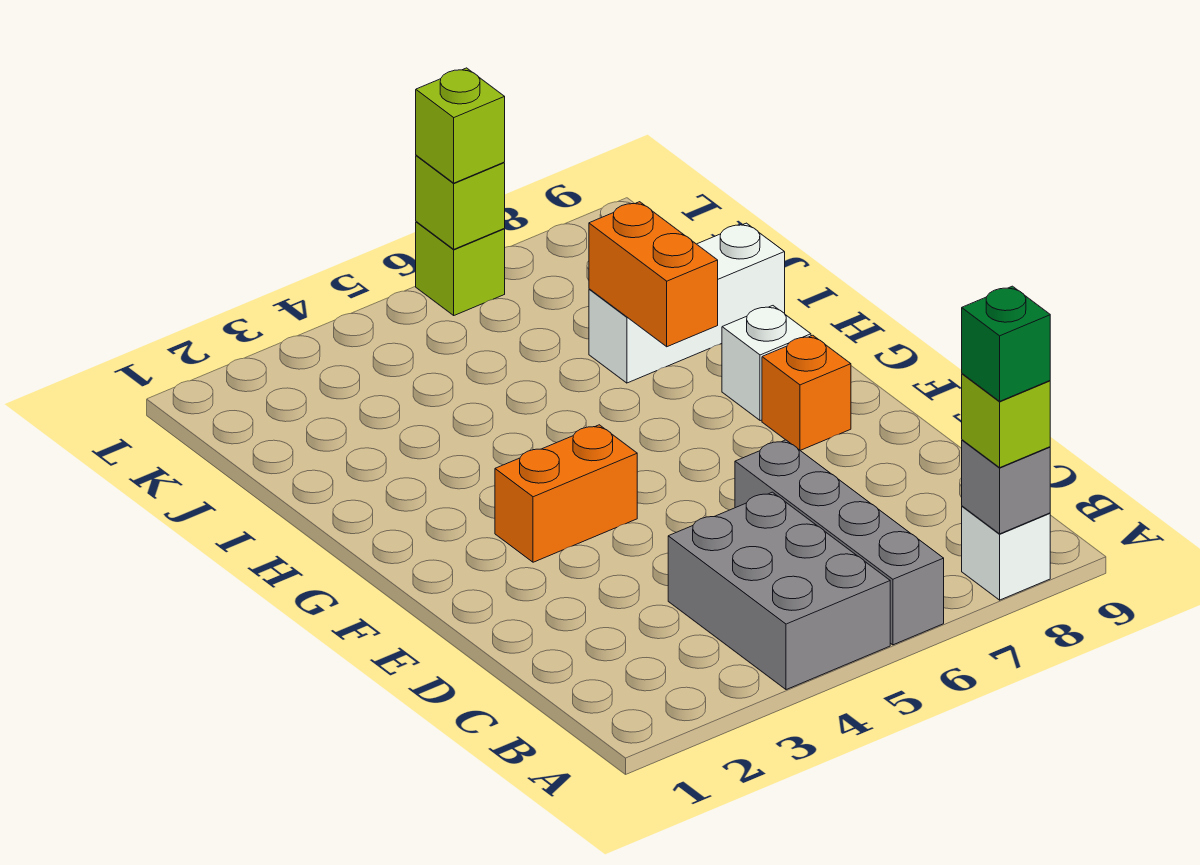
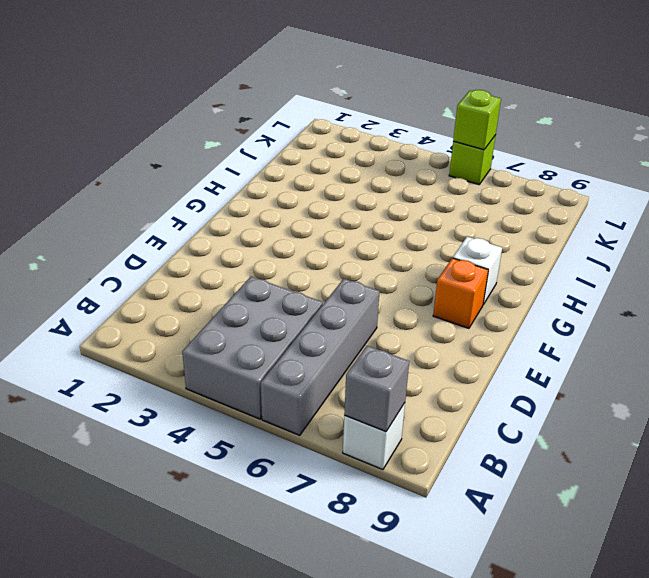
none -> orange brick F3:F4 level 1
none -> white brick I7:I9 level 1
none -> orange brick H7:I7 level 2

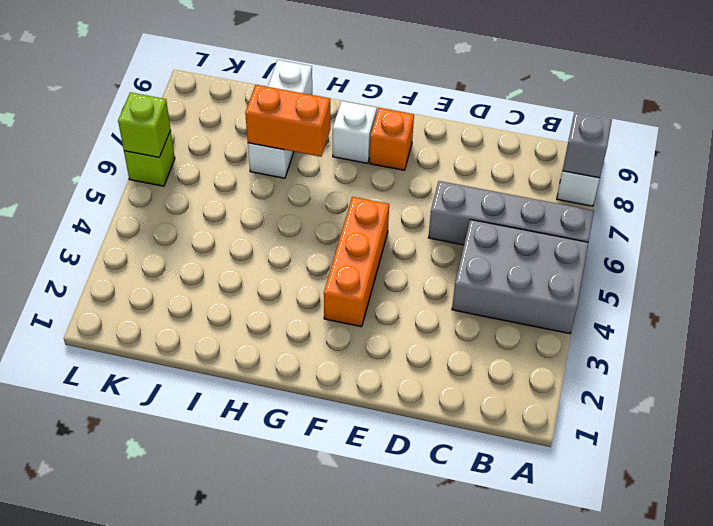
orange brick F3:F5 level 1 -> orange brick F3:F4 level 1
none -> lime brick A8 level 3
none -> lime brick L6 level 3
none -> green brick A8 level 4

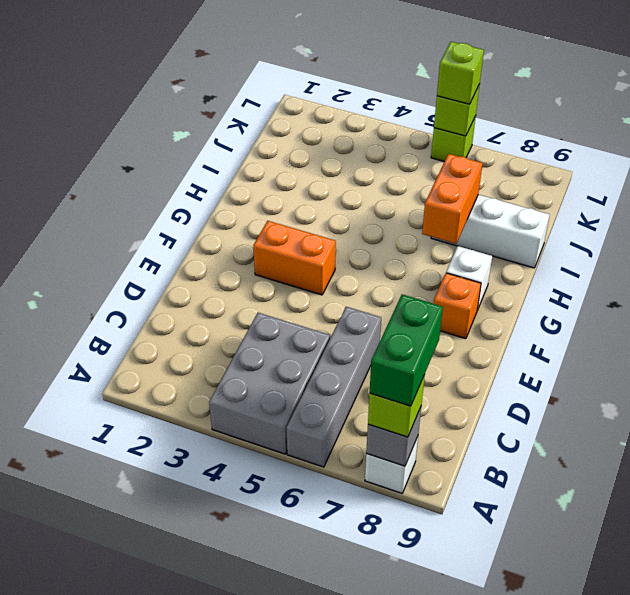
green brick A8:B8 level 4 -> green brick A8 level 4

